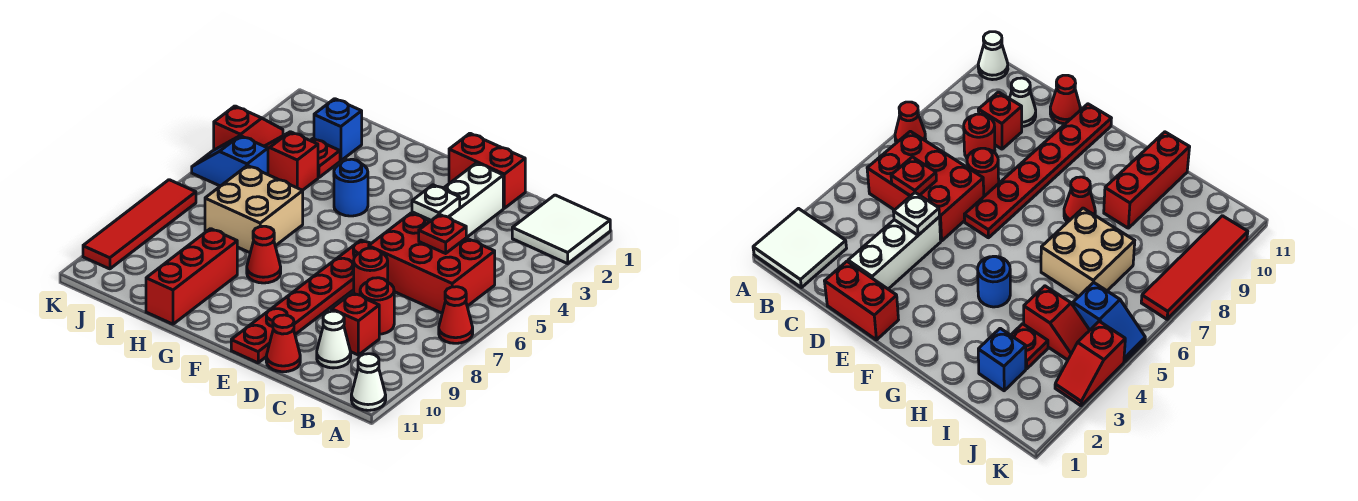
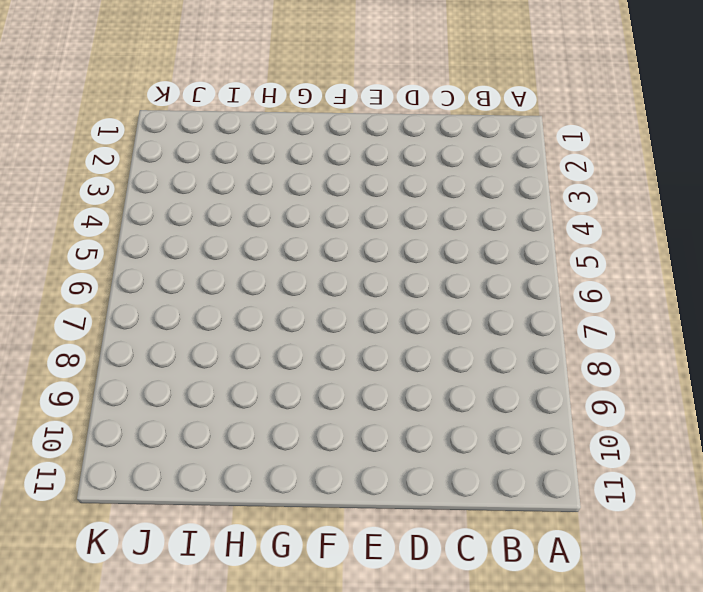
none -> white tile A1:B2 level 1
none -> red cone A7 level 1
none -> white cone A11 level 1

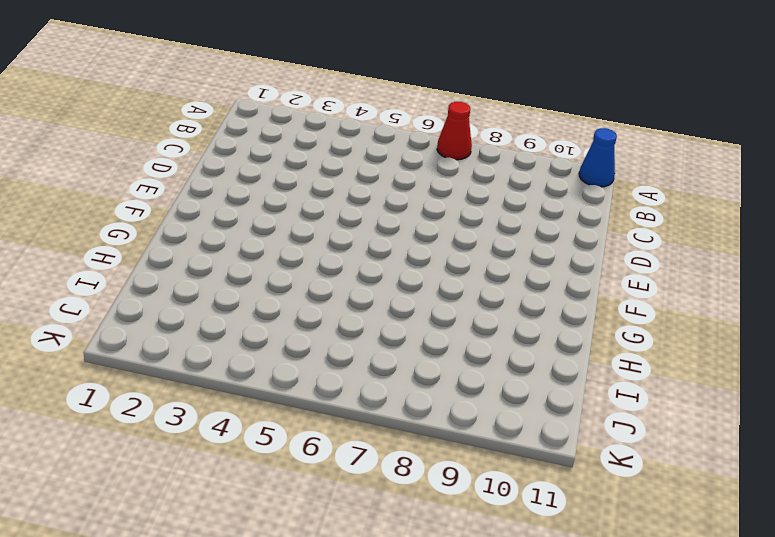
blue cone A11 level 1 -> white cone A11 level 1
none -> white tile A1:B2 level 1
none -> red brick B5:D6 level 1
none -> red round brick C8 level 1

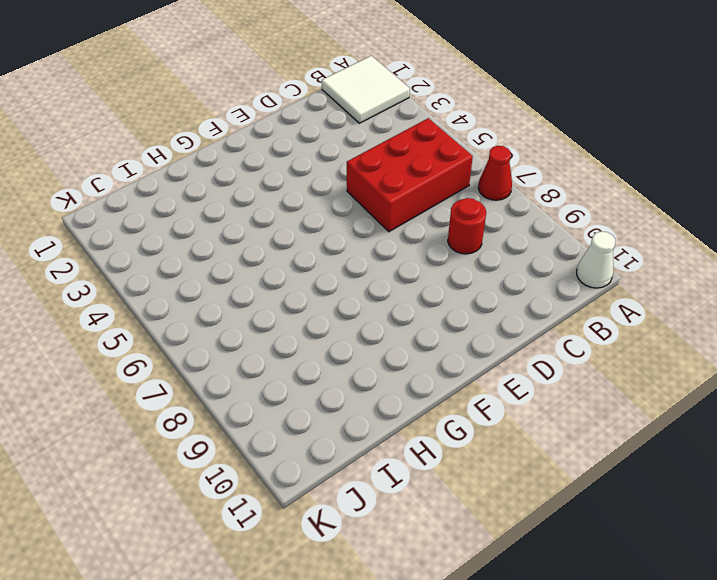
none -> red brick C9 level 1
none -> white cone C10 level 1
none -> red brick D1:E1 level 1

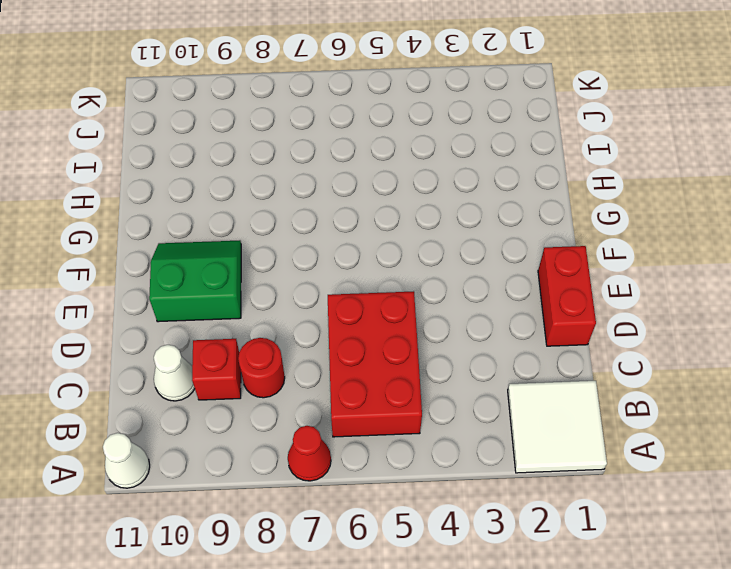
green slope E9:F10 level 1 top E -> red plate E6:E11 level 1
none -> white brick D2:D4 level 1
none -> red round brick D7 level 1
none -> red cone D11 level 1

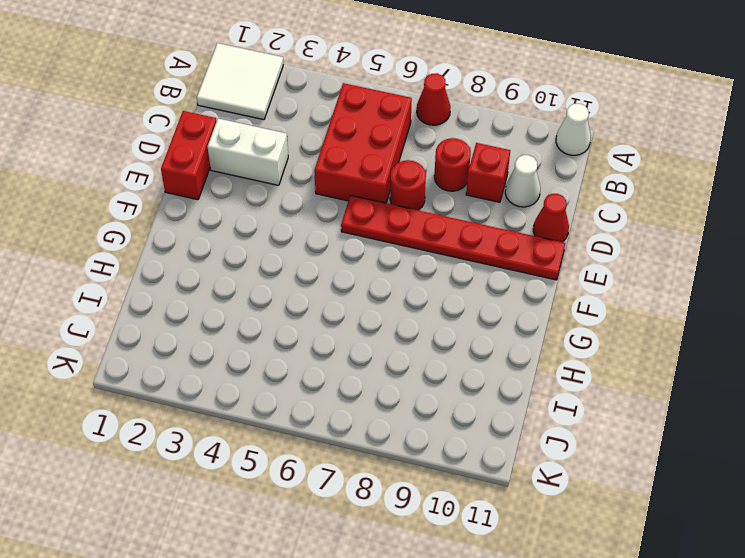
white brick D2:D3 level 1 -> white brick D2:D4 level 1
none -> blue round brick G4 level 1
none -> red cone G8 level 1
none -> tan brick H6:I7 level 1

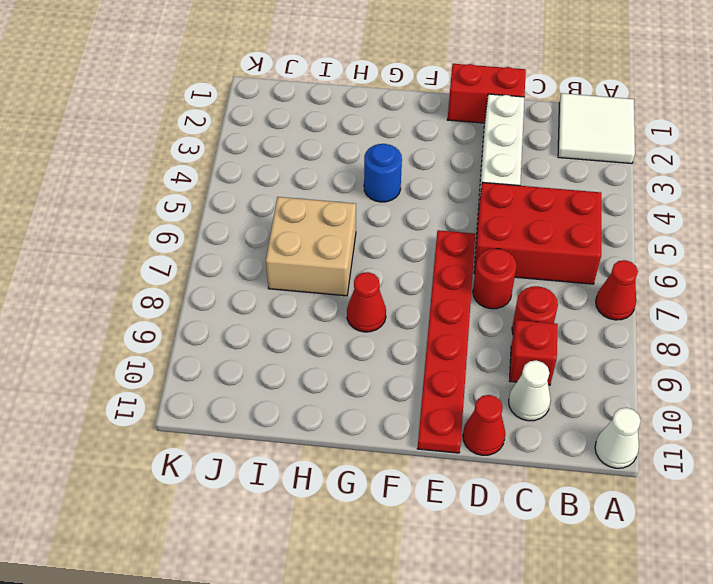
none -> red brick H9:H11 level 1
none -> blue brick I2 level 1
none -> red plate I3 level 1

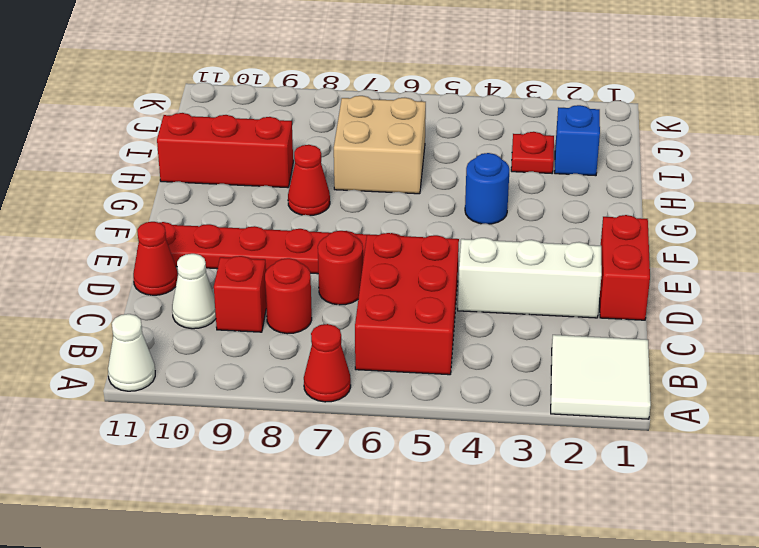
none -> red slope I4:J4 level 1 top I
none -> blue slope J5:K5 level 1 top J
none -> red slope K3:K4 level 1 top 4

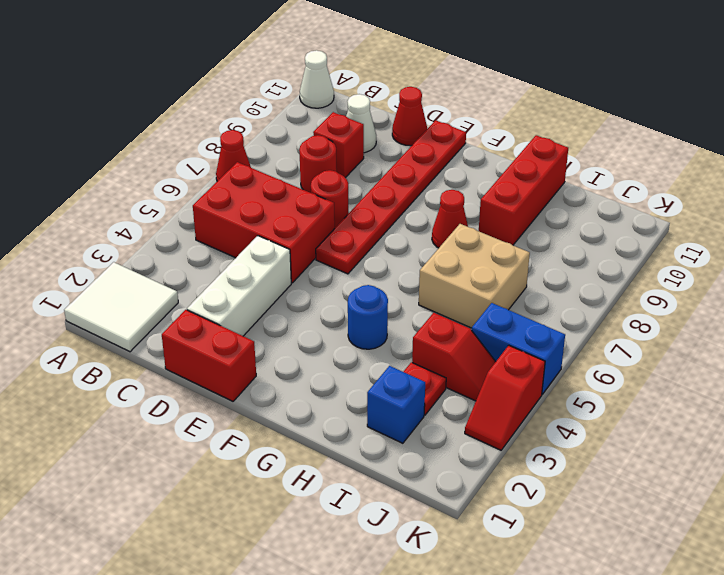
blue brick J5:K5 level 1 -> blue slope J5:K5 level 1 top J
none -> red tile K7:K10 level 1
none -> red plate C5 level 2
none -> white plate D4 level 2

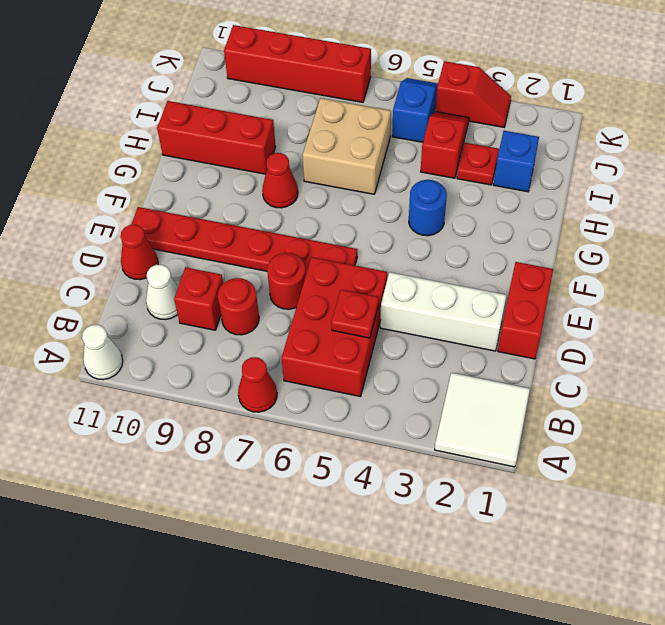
red brick K7:K10 level 1 -> red tile K7:K10 level 1
none -> white plate D4 level 2

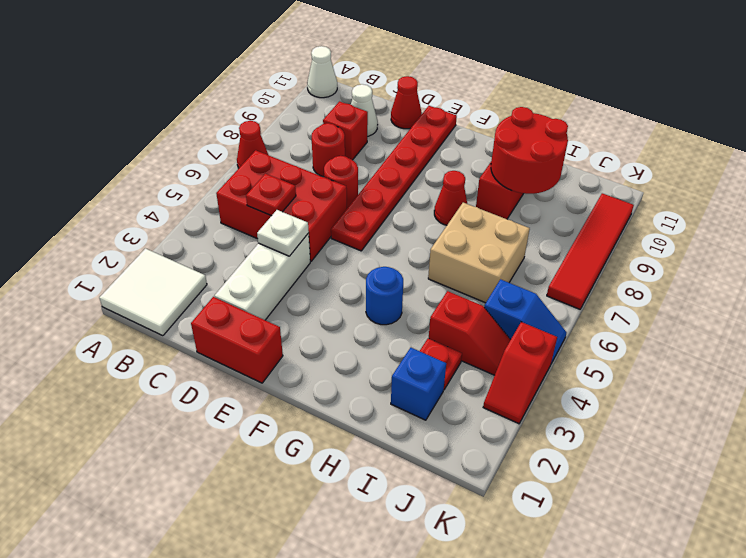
red round brick H9:I10 level 2 -> none

